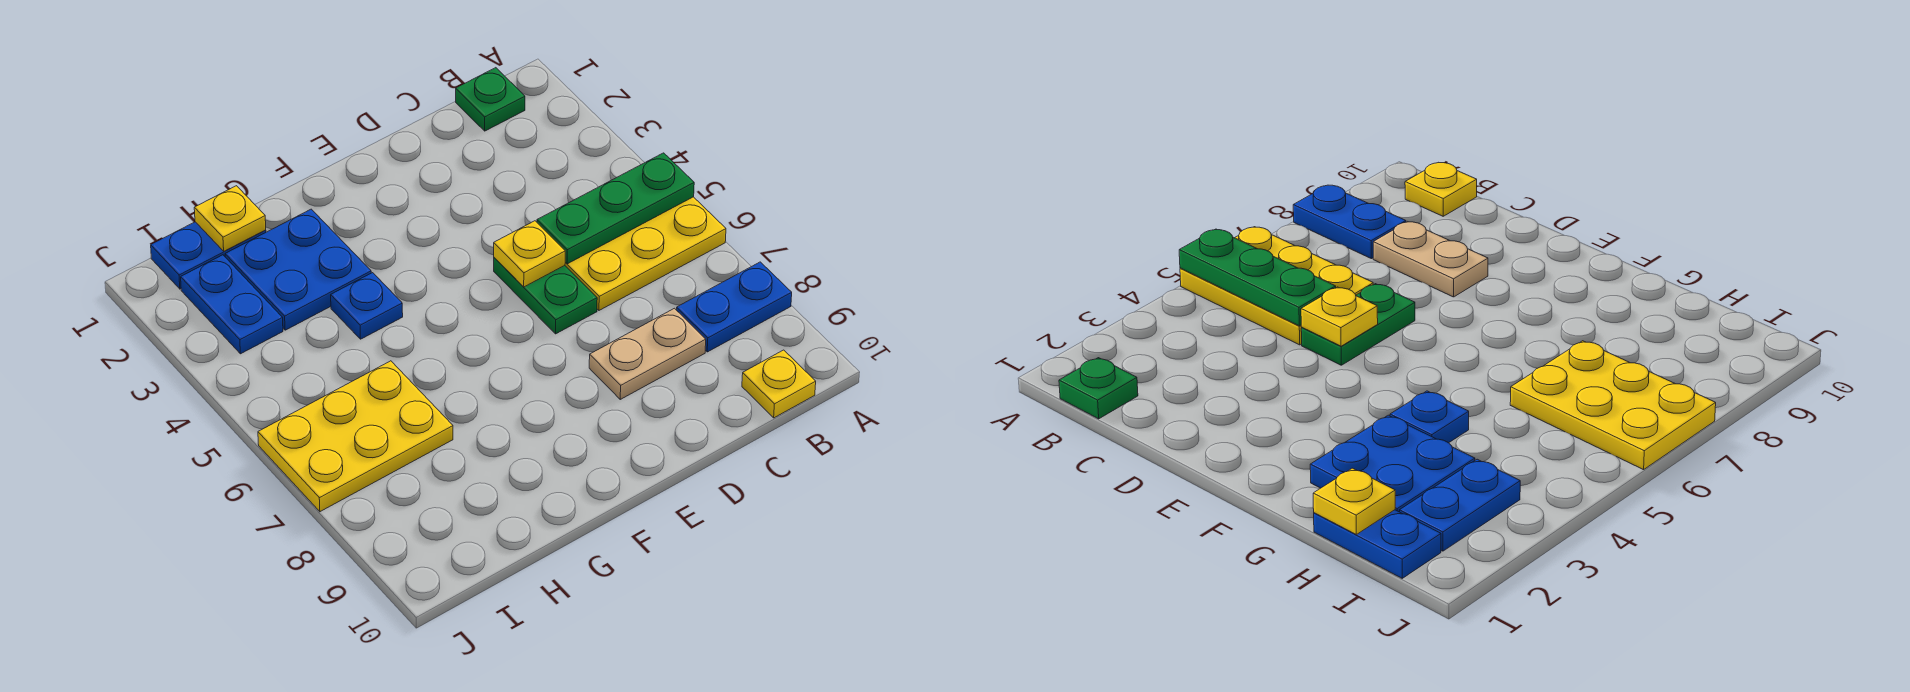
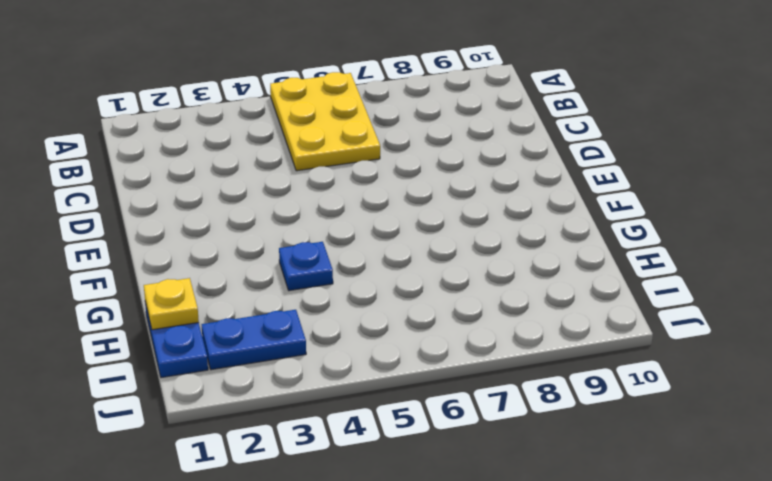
none -> blue plate A8:B8 level 1
none -> green plate B1 level 1
none -> yellow plate B10 level 1

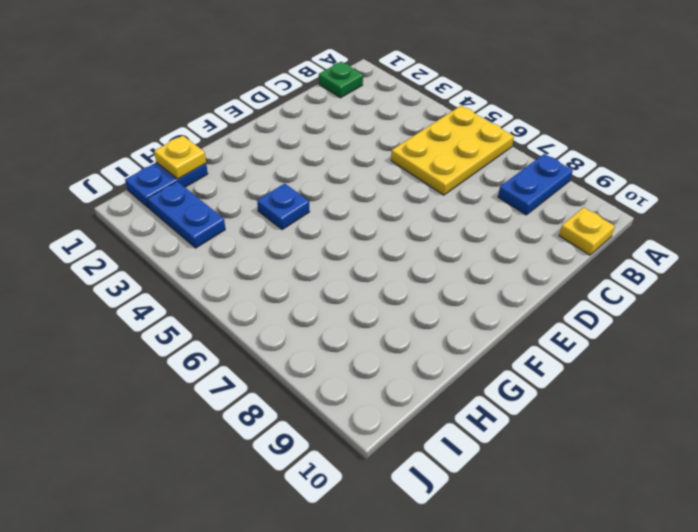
none -> tan plate C8:D8 level 1
none -> green plate D5:D6 level 1
none -> blue plate G2:H3 level 1

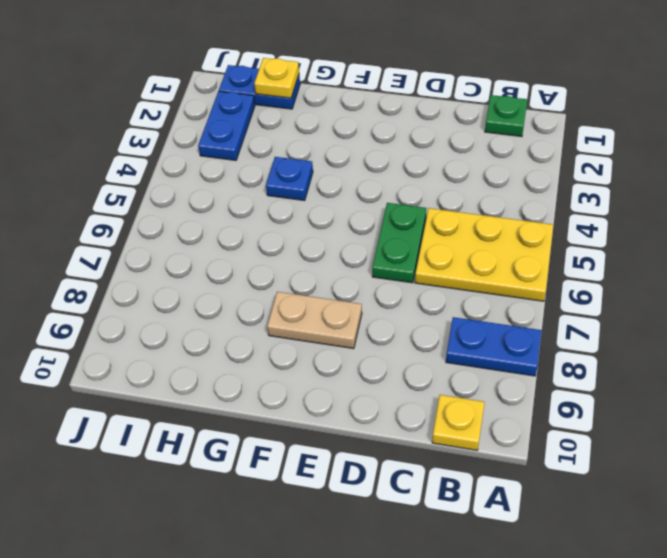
tan plate E8:F8 level 1 -> tan plate C8:D8 level 1
none -> blue plate G2:H3 level 1
none -> yellow plate H6:J7 level 1
none -> green plate A5:C5 level 2

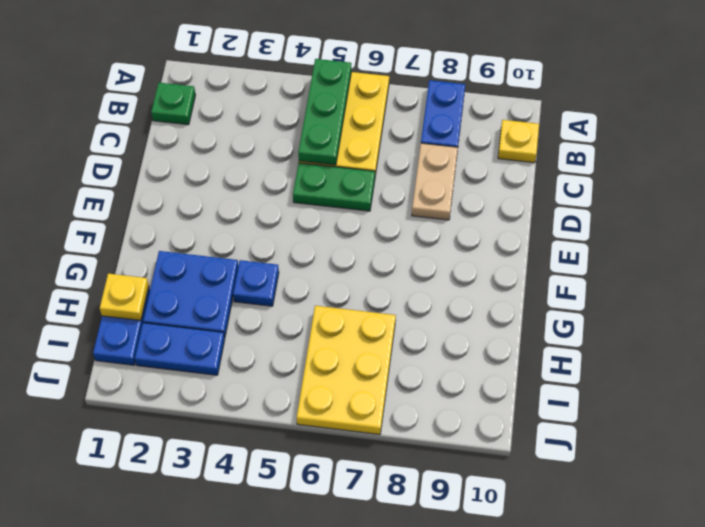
none -> yellow plate D5 level 2

